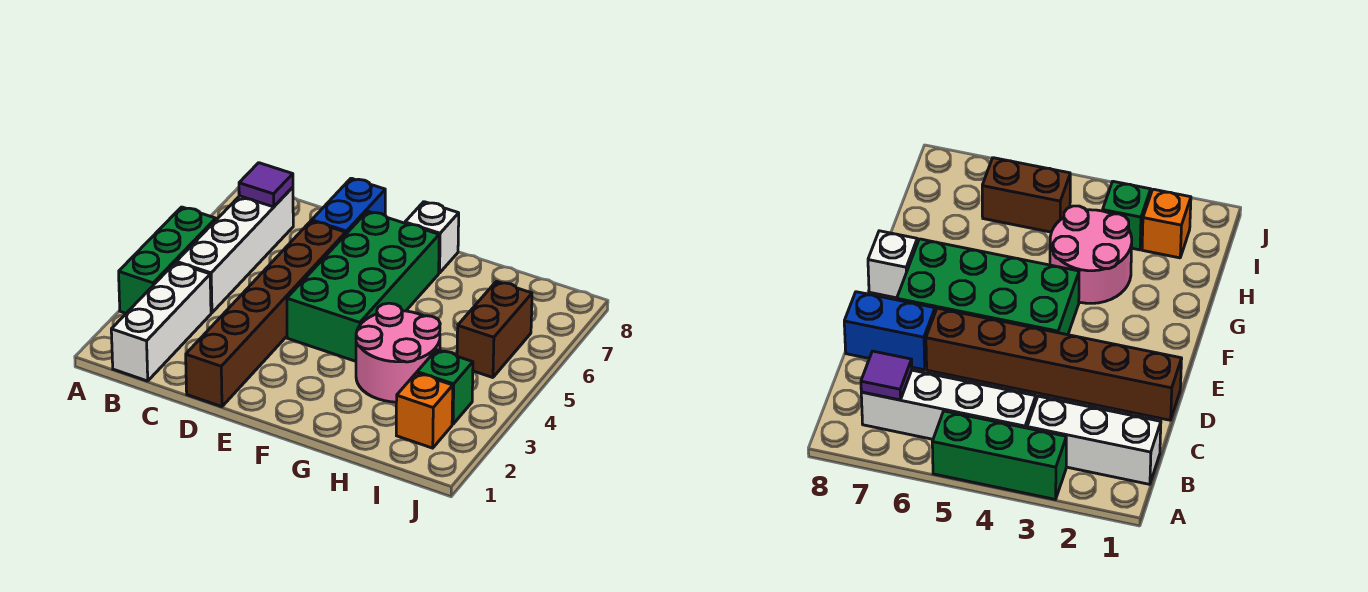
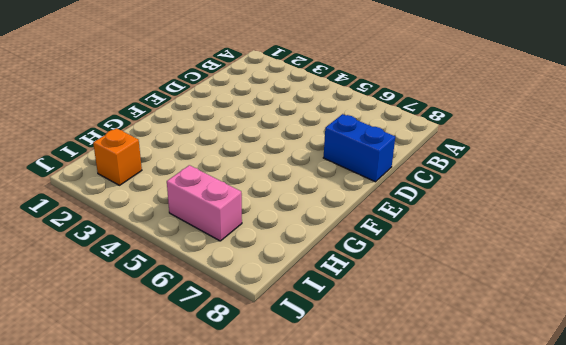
pink brick I5:I6 level 1 -> brown brick I5:I6 level 1
none -> green brick A3:A5 level 1
none -> white brick B1:B3 level 1
none -> white brick B4:B7 level 1

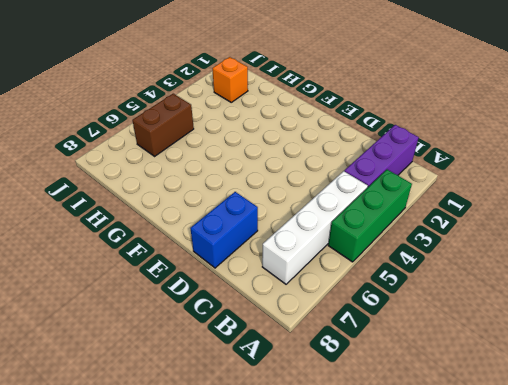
purple brick B1:B3 level 1 -> white brick B1:B3 level 1
none -> brown brick D1:D6 level 1
none -> green brick E4:F7 level 1
none -> white brick F8 level 1

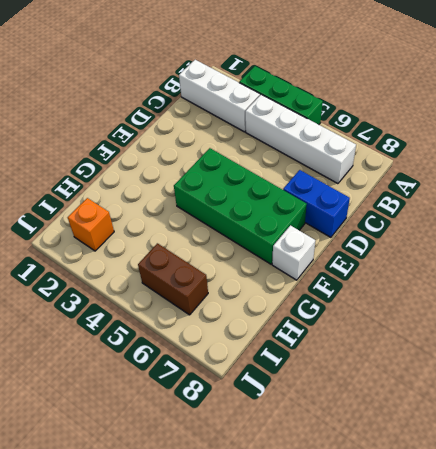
none -> brown brick D1:D6 level 1
none -> pink round brick G3:H4 level 1
none -> green brick I3 level 1

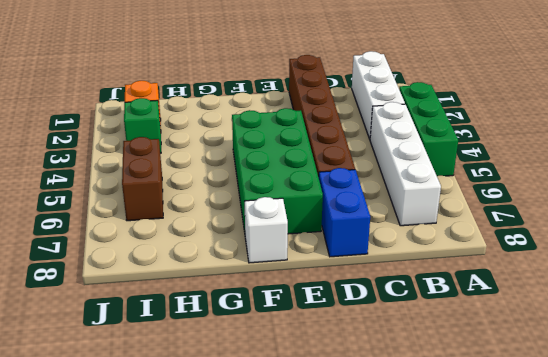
none -> pink round brick G3:H4 level 1
none -> purple tile B7 level 2

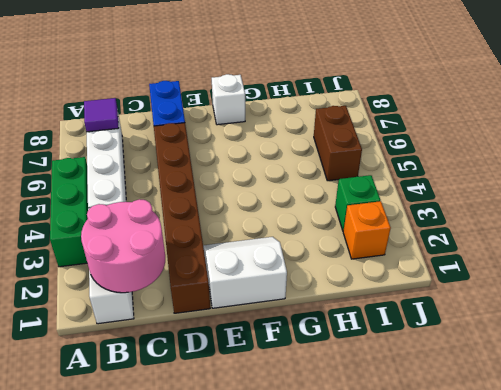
pink round brick B1:C2 level 2 -> pink round brick G3:H4 level 1
white slope E1:F2 level 1 top 1 -> none
none -> green brick E4:F7 level 1

